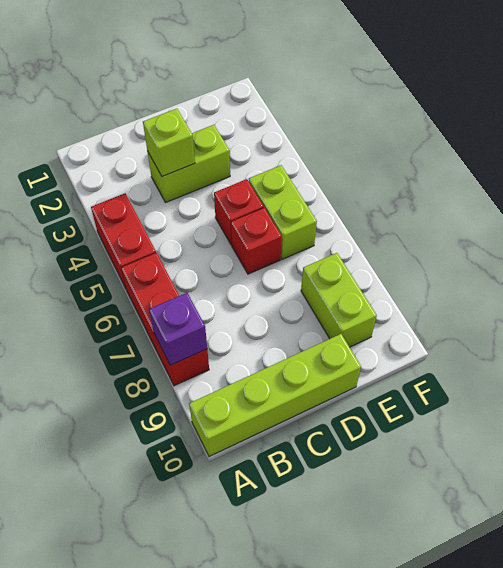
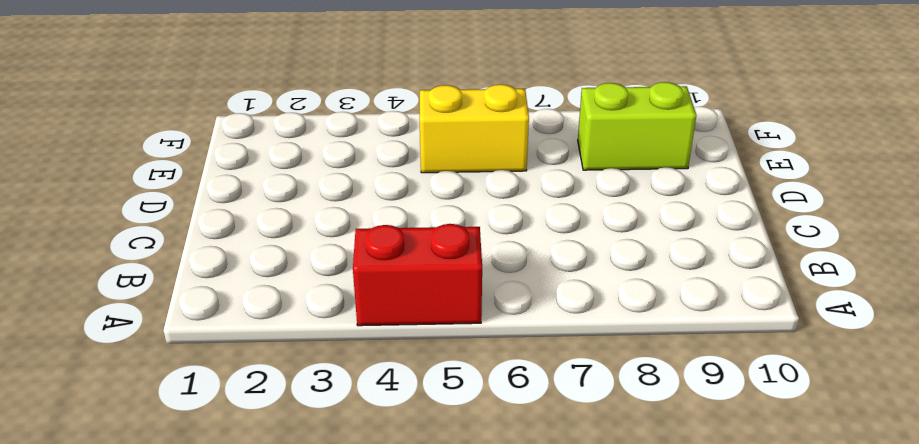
yellow brick E5:E6 level 1 -> lime brick E5:E6 level 1
none -> red brick A6:A8 level 1
none -> lime brick A10:D10 level 1

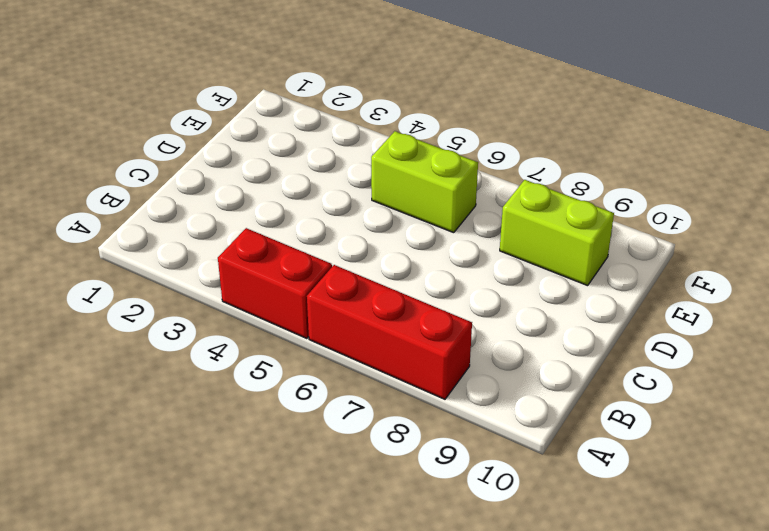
none -> lime brick A10:D10 level 1
none -> lime brick C3:D3 level 1

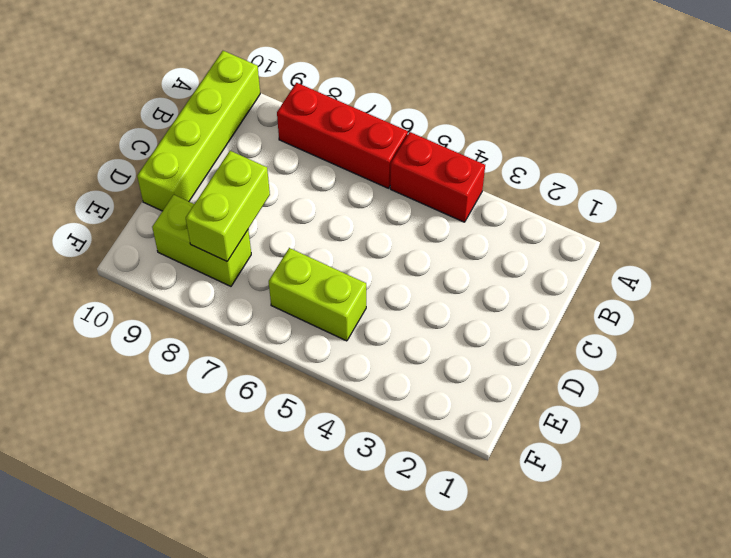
lime brick D8:E8 level 2 -> lime brick C3:D3 level 1
none -> red brick D5 level 1
none -> red brick D6 level 1

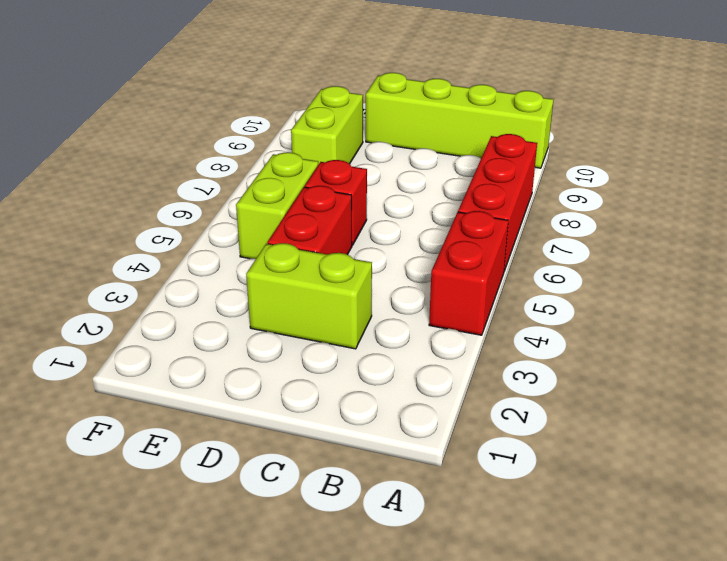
red brick D4:D5 level 1 -> red brick D5 level 1
none -> purple brick A8 level 2
none -> lime brick C3 level 2

